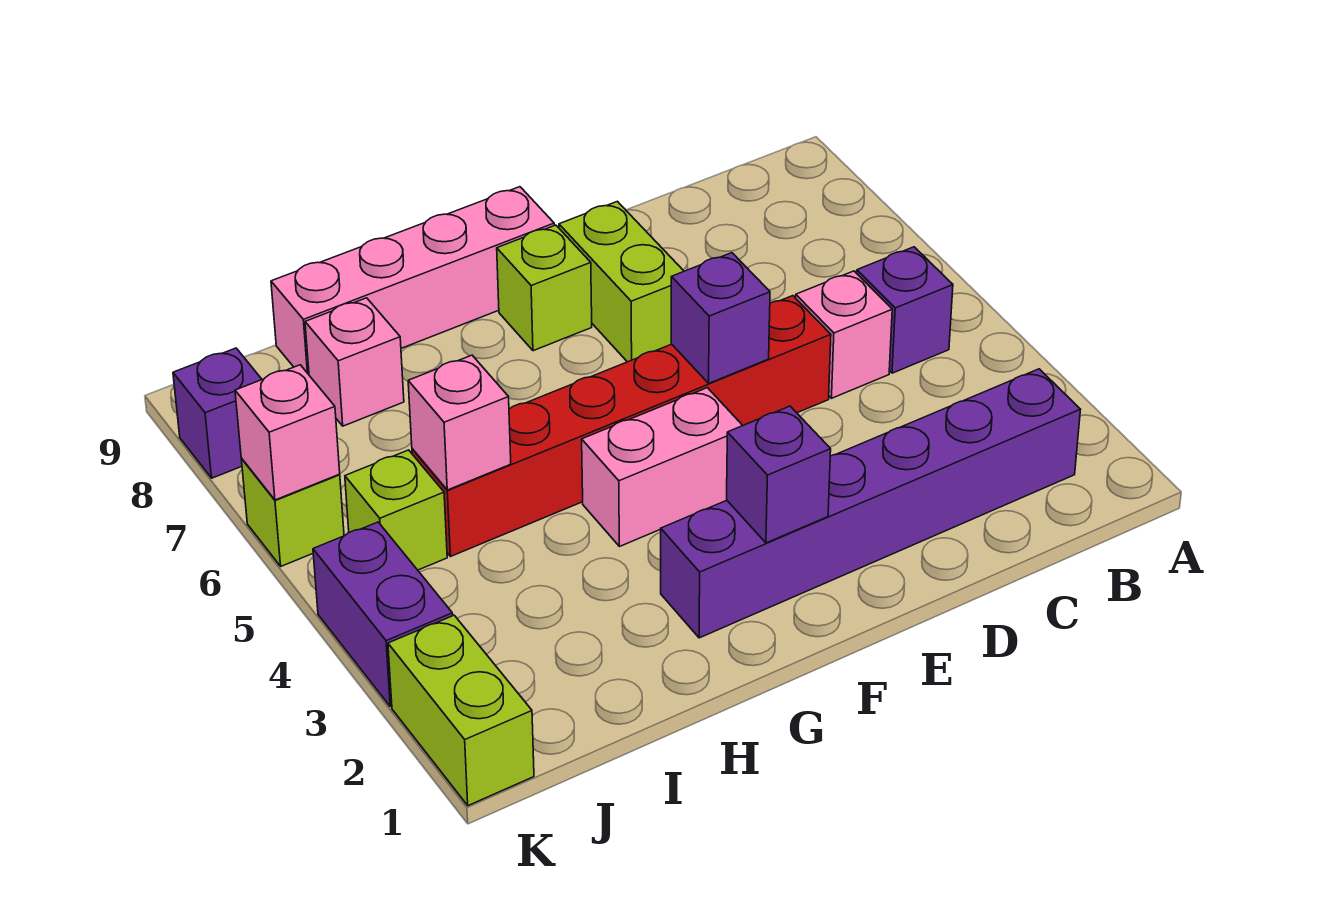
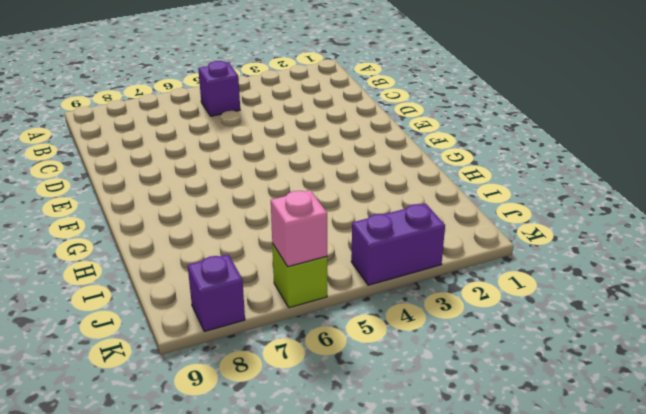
none -> purple brick B2:G2 level 1
none -> pink brick C5 level 1
none -> red brick D5:I5 level 1

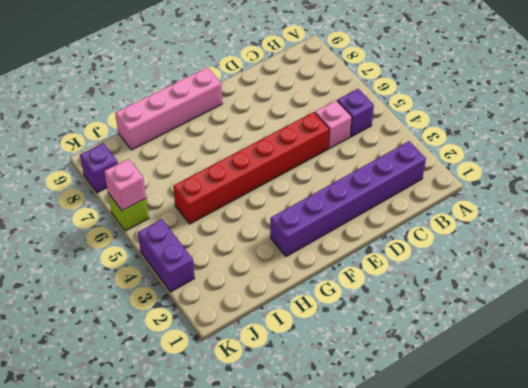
none -> lime brick E7:E8 level 1
none -> pink brick F4:G4 level 1
none -> lime brick F8 level 1

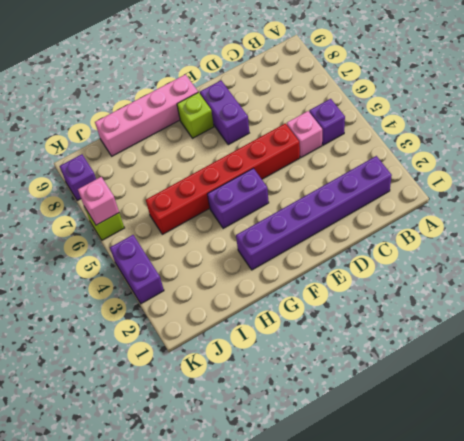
purple brick E7:E8 level 1 -> lime brick E7:E8 level 1
purple brick F4:G4 level 1 -> pink brick F4:G4 level 1
none -> pink brick I8 level 1
none -> lime brick J5 level 1
none -> lime brick K1:K2 level 1

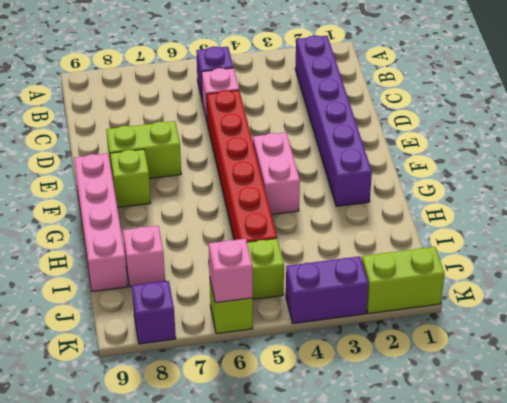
none -> purple brick E5 level 2
none -> purple brick F2 level 2
none -> pink brick I5 level 2

